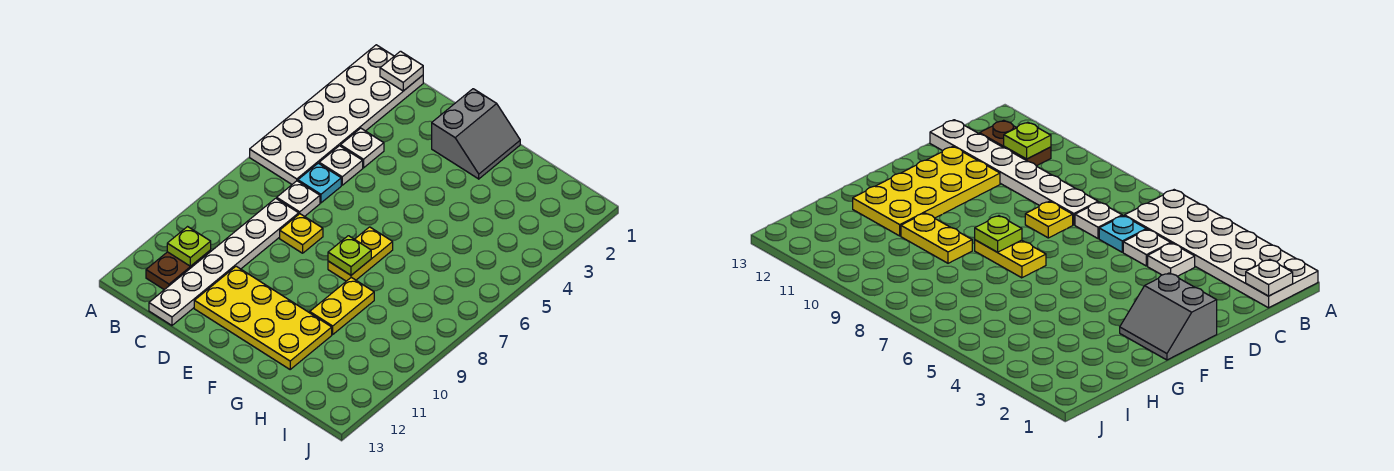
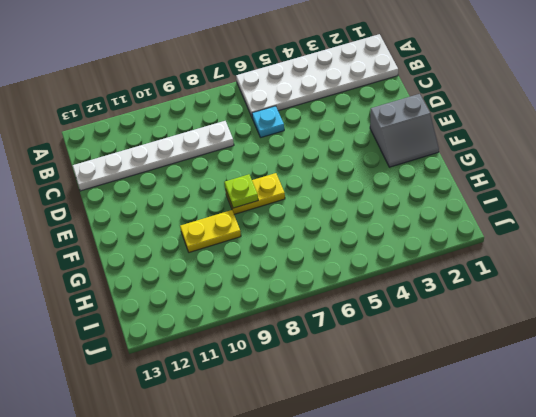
none -> brown plate B11:B12 level 1
none -> white plate C4 level 1
none -> white plate C5 level 1

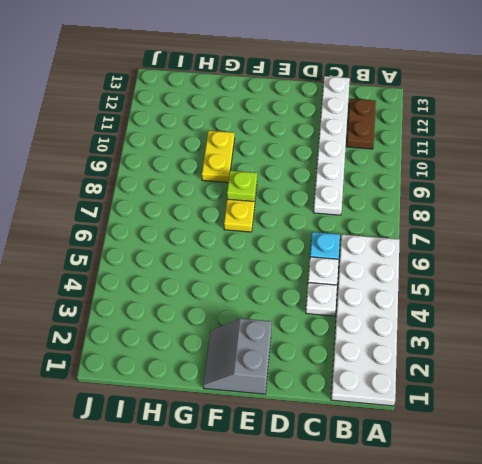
none -> white plate C7 level 1
none -> yellow plate D8 level 1
none -> yellow plate D11:G12 level 1

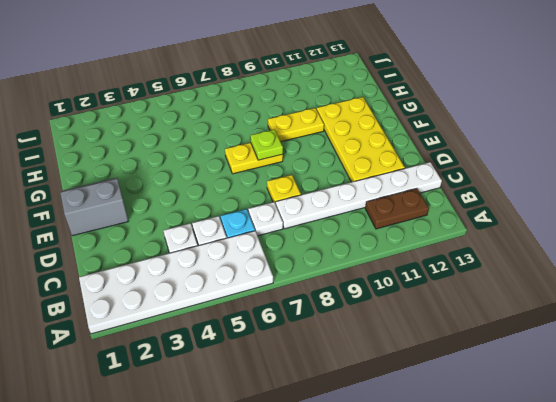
none -> white plate B1 level 2
none -> lime plate B11 level 2

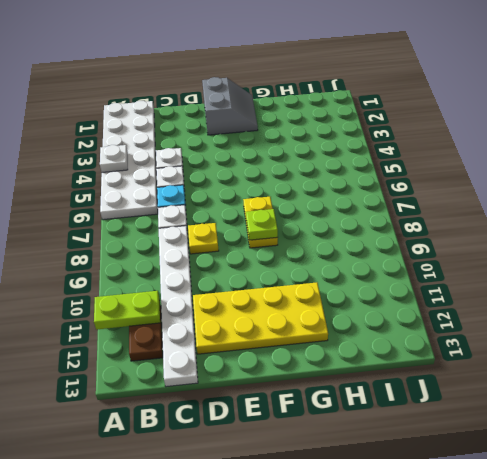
white plate A4 level 2 -> white plate B1 level 2
lime plate A11:B11 level 2 -> lime plate B11 level 2
none -> yellow plate G9:G10 level 1

